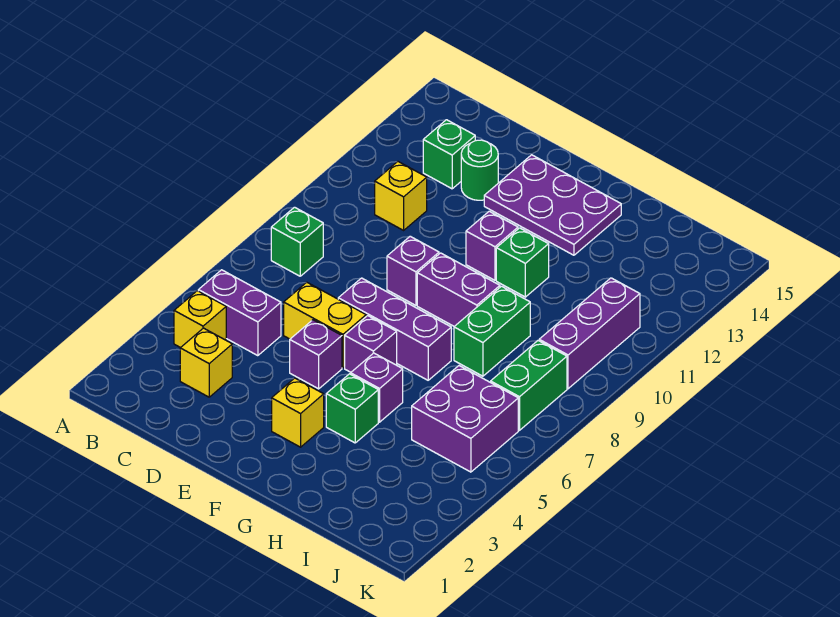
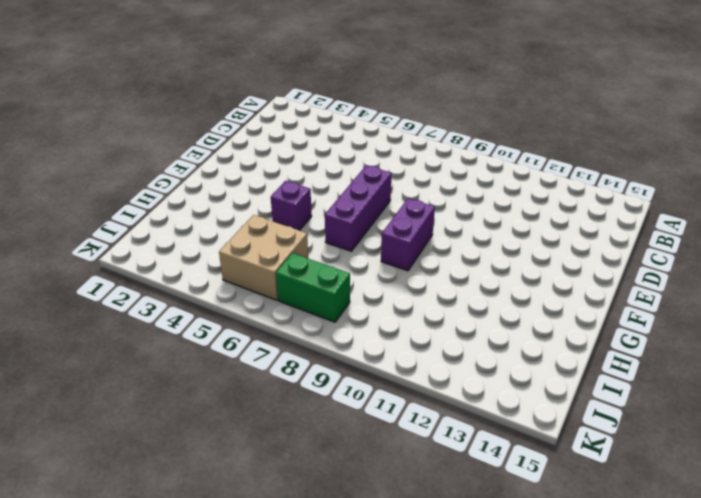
tan brick I5:J6 level 1 -> purple brick I5:J6 level 1
none -> yellow brick B4 level 1
none -> purple brick B5:C5 level 1
none -> green brick B8 level 1

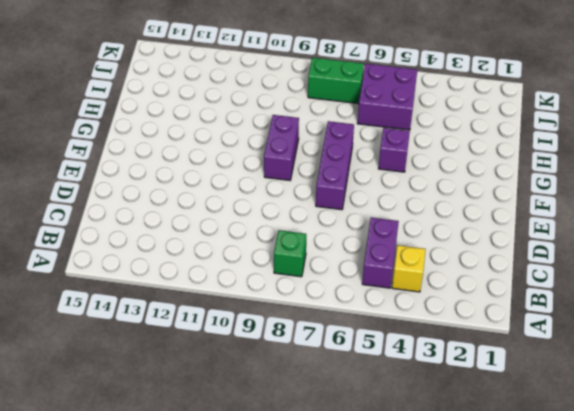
none -> yellow brick C3 level 1
none -> yellow brick C11 level 1
none -> green brick C13 level 1

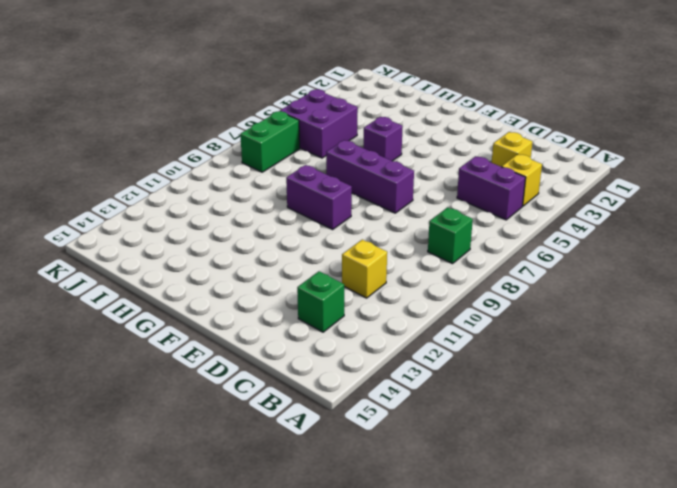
none -> yellow brick D6:E6 level 1
none -> green round brick D13 level 1
none -> purple brick E5 level 1

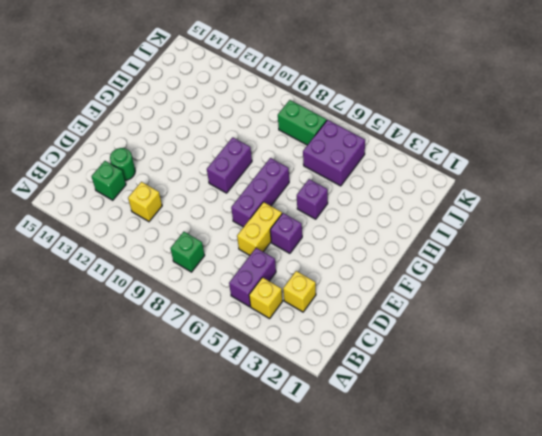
none -> purple brick E9 level 1
none -> purple plate E13:G14 level 1
none -> yellow brick F3 level 1

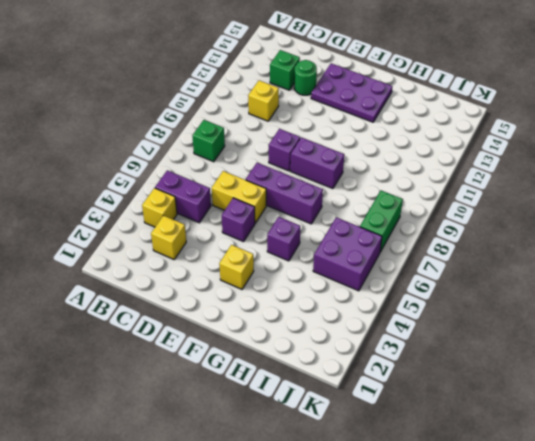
none -> purple brick F6 level 1
none -> purple brick F11 level 1
none -> green brick G4 level 1

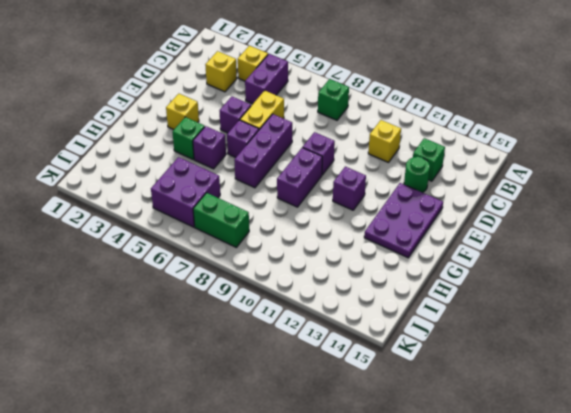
none -> green brick G11 level 1
none -> green brick H8:H9 level 1
none -> purple brick J9:J11 level 1

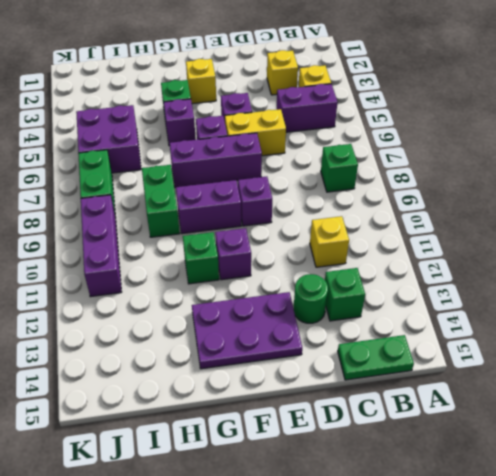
green plate B15:C15 level 1 -> none

